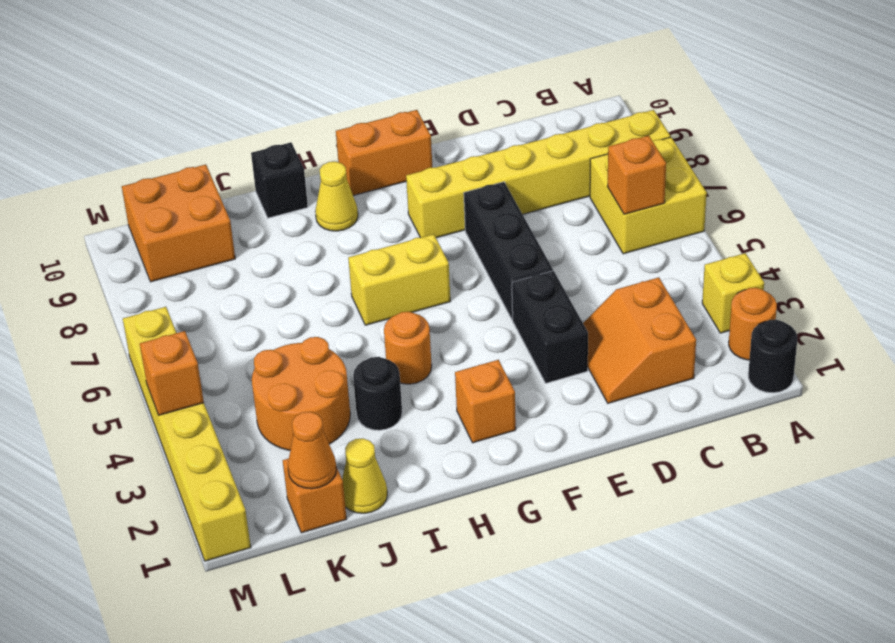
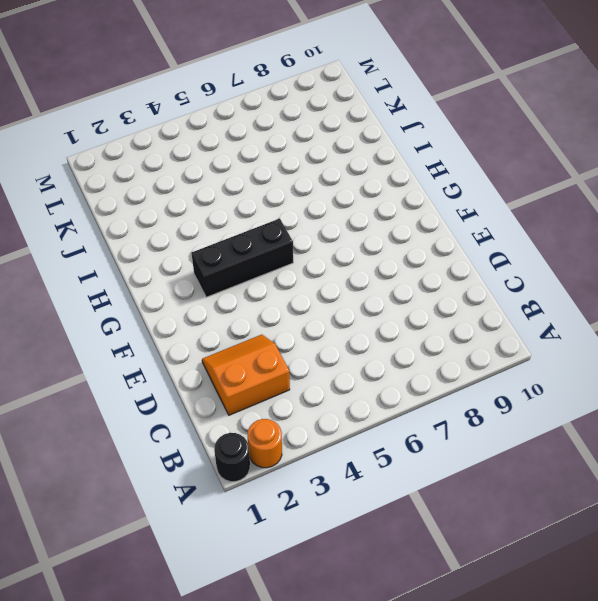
black brick G3:G5 level 1 -> black brick E5:E7 level 1
none -> yellow brick A3 level 1
none -> yellow brick A6:B7 level 1
none -> yellow brick A8:F8 level 1

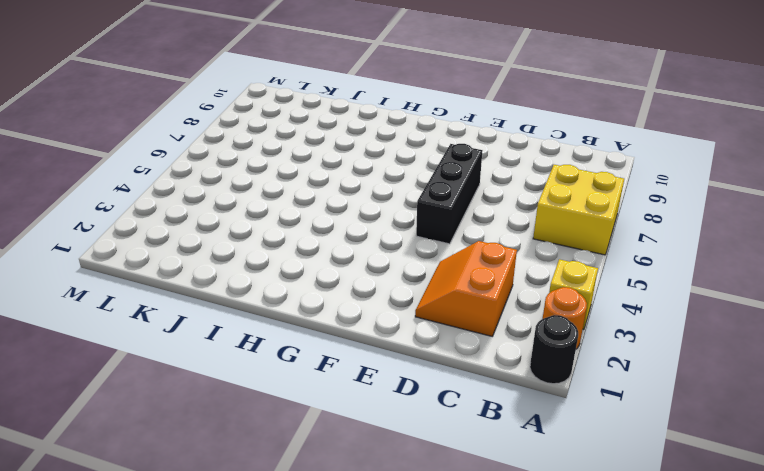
none -> yellow brick A8:F8 level 1
none -> black brick E3:E4 level 1
none -> orange brick F10:G10 level 1

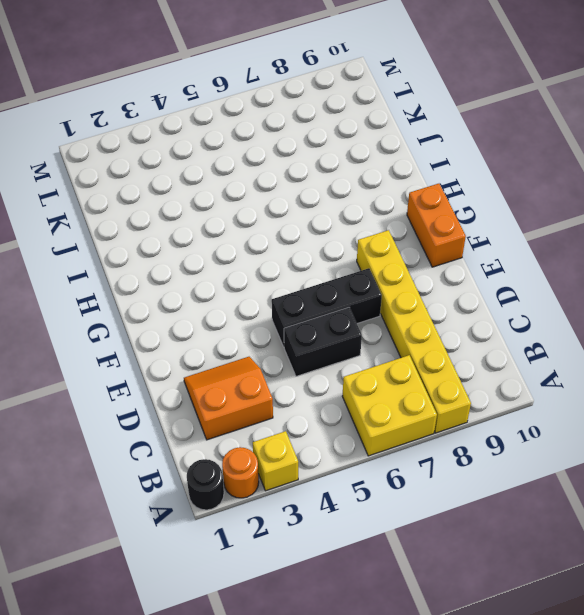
black brick D5:D6 level 1 -> black brick E3:E4 level 1
none -> orange brick G2 level 1
none -> yellow brick G6:H6 level 1
none -> orange round brick H4 level 1

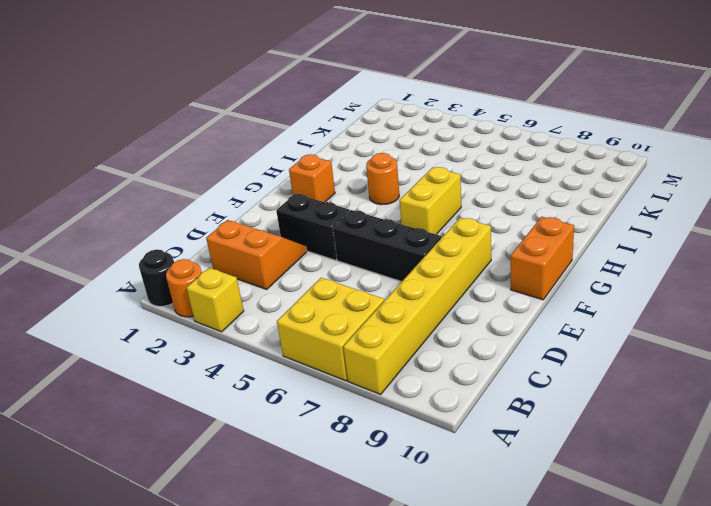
none -> yellow cone H9 level 1
none -> black round brick I3 level 1
none -> black brick I10 level 1

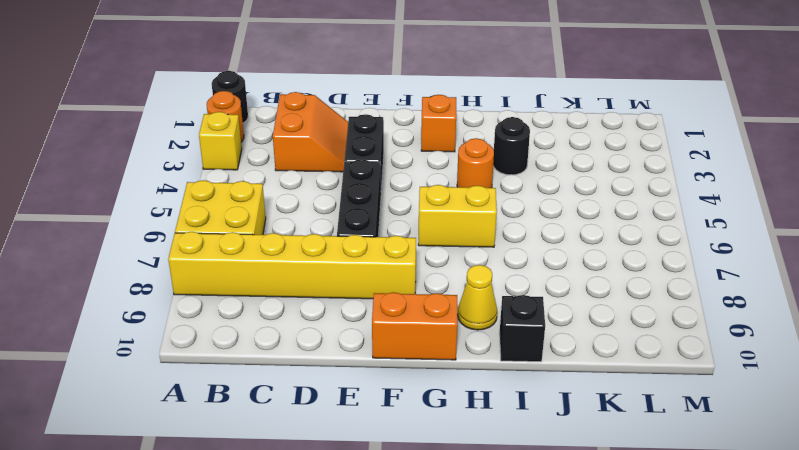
none -> yellow cone J1 level 1
none -> orange round brick J3:K4 level 1
none -> orange brick K1 level 1

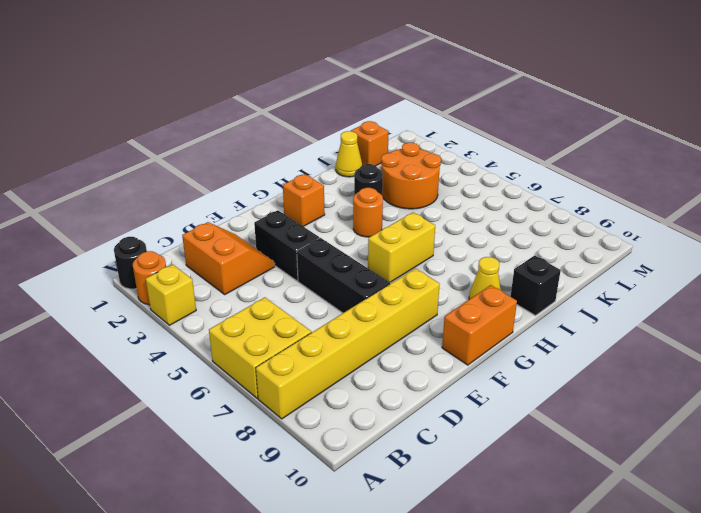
none -> orange brick K9:L10 level 1
none -> yellow brick M1:M6 level 1
none -> orange brick B6 level 2

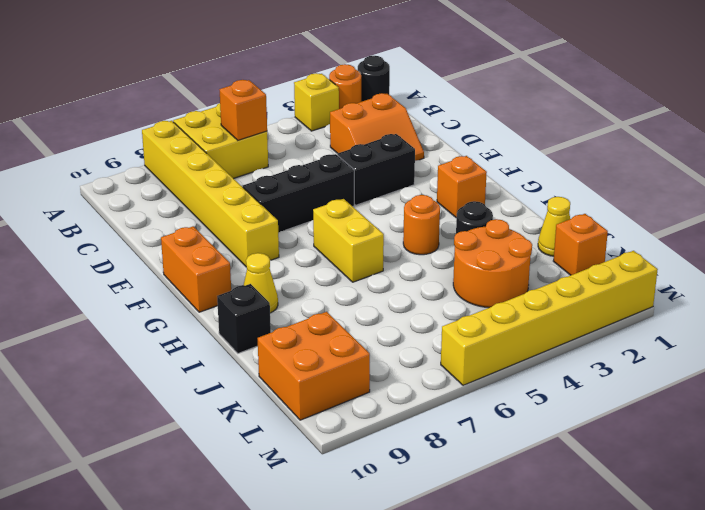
none -> orange cone K1 level 2
none -> orange brick M4 level 2

